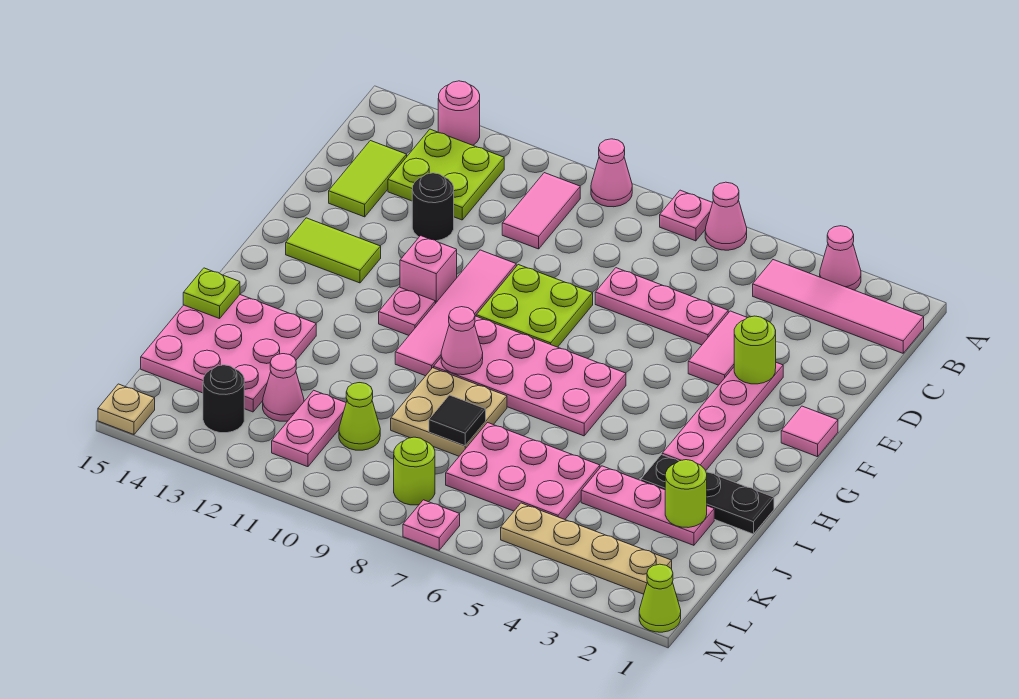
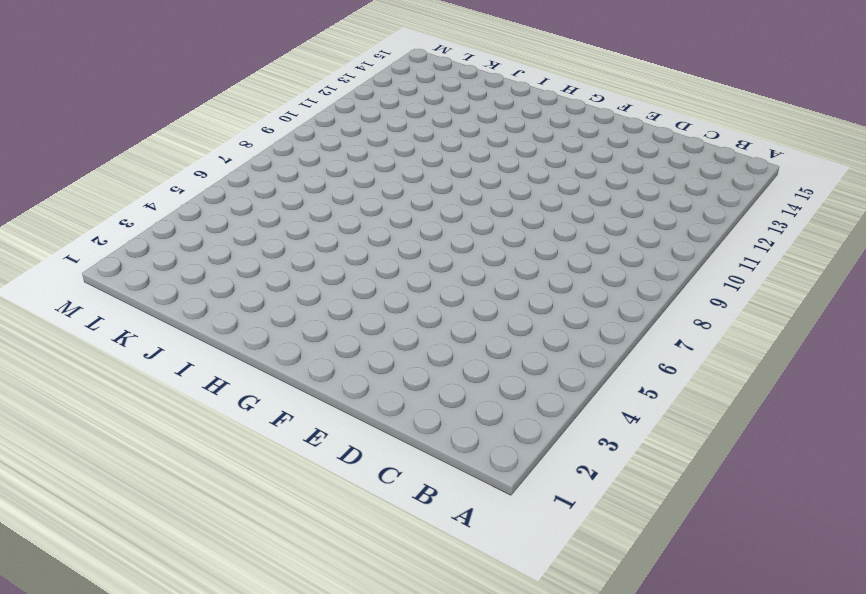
none -> pink cone A3 level 1
none -> pink cone A6 level 1
none -> pink plate A7 level 1
none -> pink cone A9 level 1

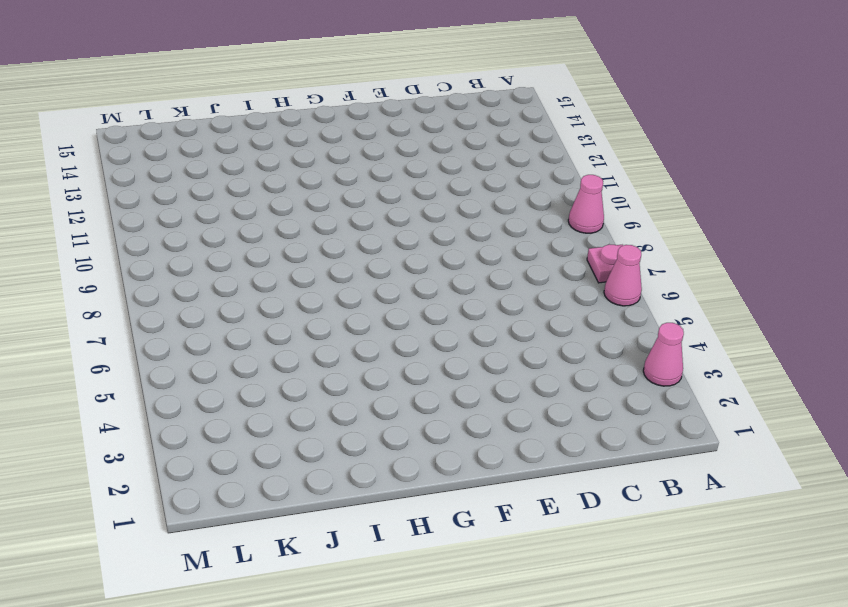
none -> pink round brick A13 level 1
none -> pink tile B1:B4 level 1
none -> pink tile B10:C10 level 1
none -> lime plate B12:C13 level 1

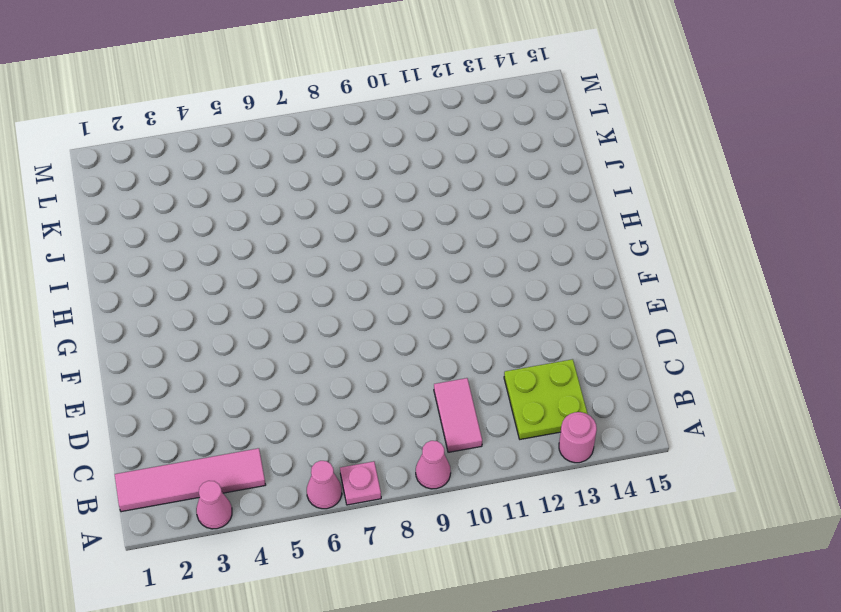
none -> lime tile C14:D14 level 1
none -> pink tile D4:E4 level 1
none -> pink plate D5:D7 level 1
none -> black round brick D12 level 1

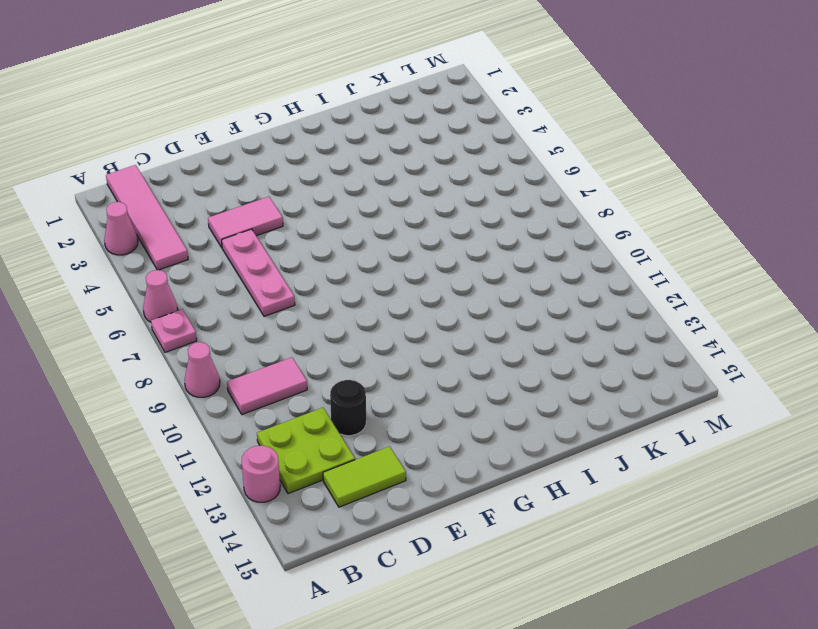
none -> pink plate E3:H3 level 1
none -> lime plate E8:F9 level 1
none -> pink tile E10:H10 level 1
none -> pink tile F1 level 1

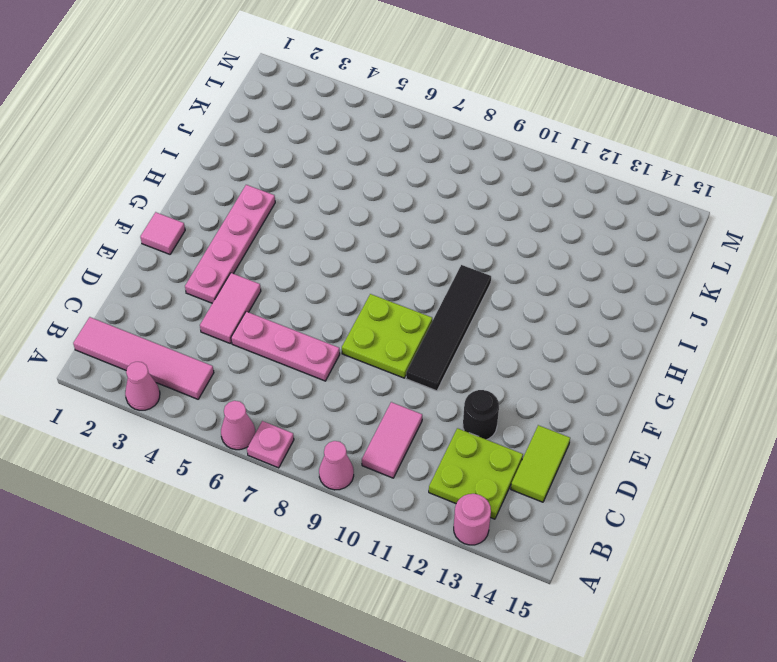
black tile E10:H10 level 1 -> pink tile E10:H10 level 1
none -> pink brick F11 level 1
none -> lime tile F13:F14 level 1
none -> pink plate G6:H9 level 1
none -> pink plate G11 level 1

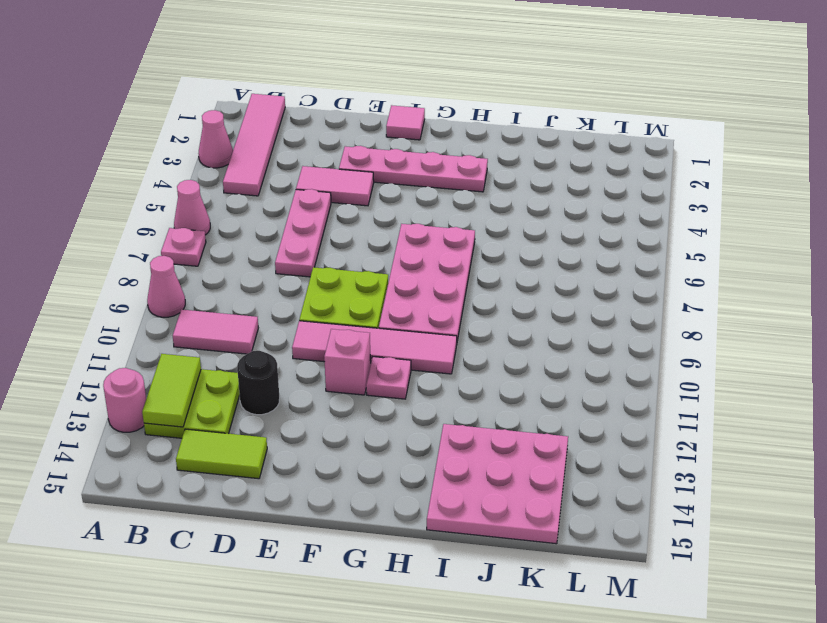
lime tile B12:B13 level 2 -> lime tile F13:F14 level 1
none -> black plate I1:I3 level 1
none -> tan plate I8:J9 level 1
none -> pink plate J2:J4 level 1
none -> pink plate J5:K7 level 1

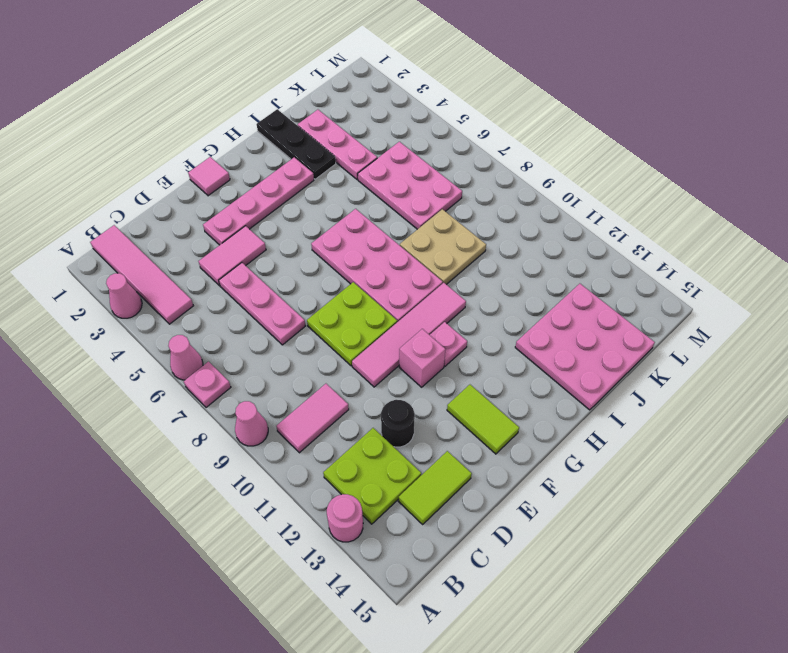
none -> lime cone K10 level 1
none -> pink plate K11:L11 level 1
none -> pink cone K12 level 1
none -> tan plate L2:L5 level 1

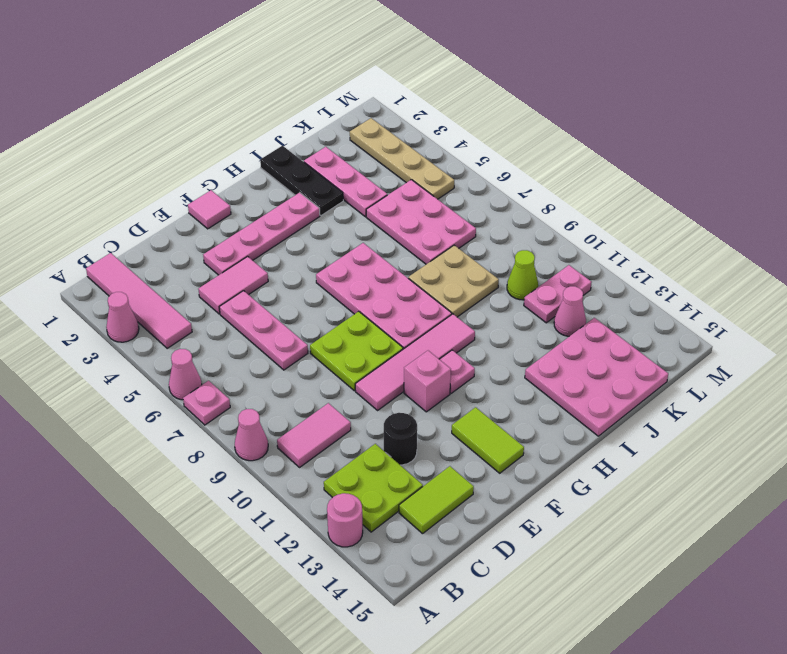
none -> lime round brick L8 level 1
none -> black round brick L13 level 1
none -> lime cone M1 level 1
none -> pink plate M7 level 1

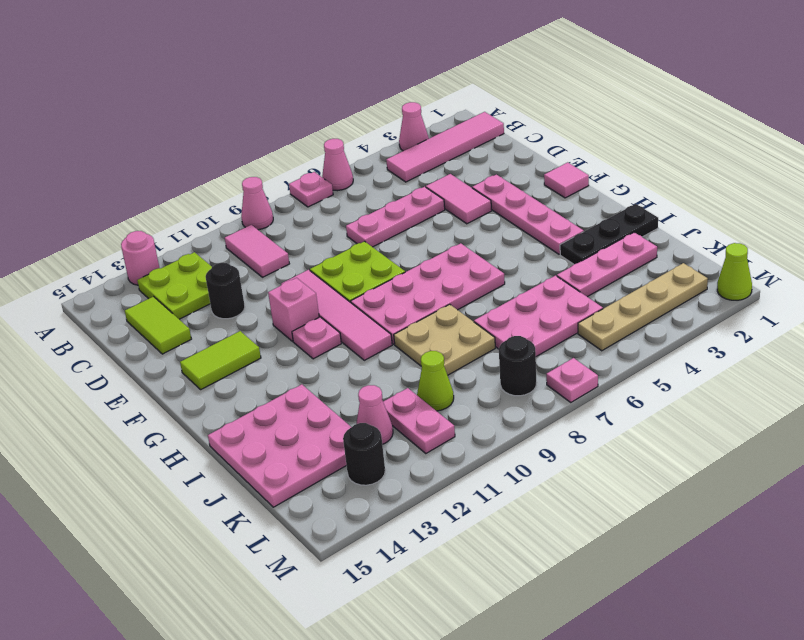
black round brick L8 level 1 -> lime round brick L8 level 1
none -> tan plate M15 level 1
none -> lime round brick E3 level 2
none -> pink cone H9 level 2
none -> lime plate I15 level 2

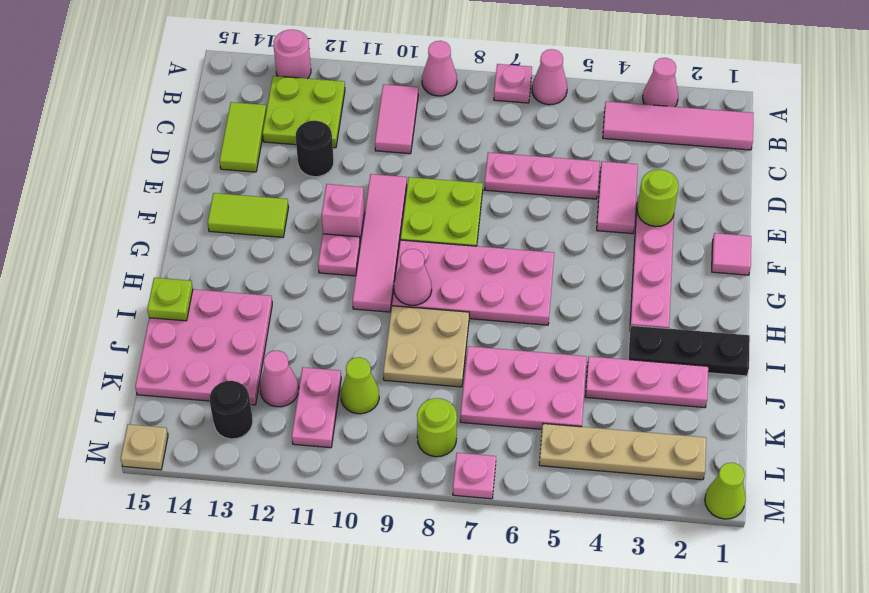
none -> lime round brick J2 level 2
none -> black tile J8 level 2

